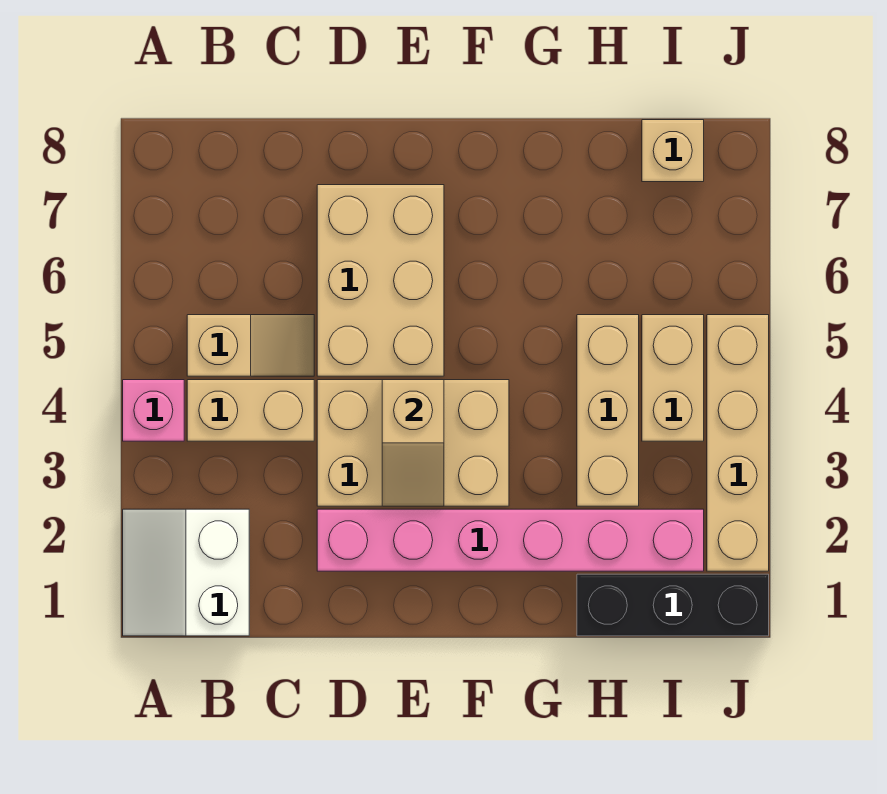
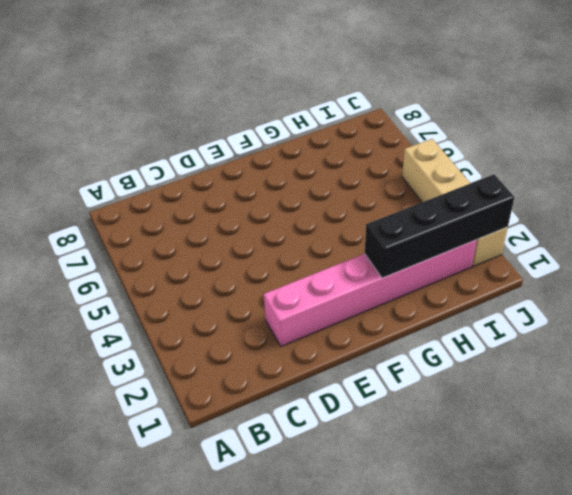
black brick G2:J2 level 2 -> none
none -> white slope A1:B2 level 1 top B
none -> pink brick A4 level 1
none -> tan brick B4:C4 level 1

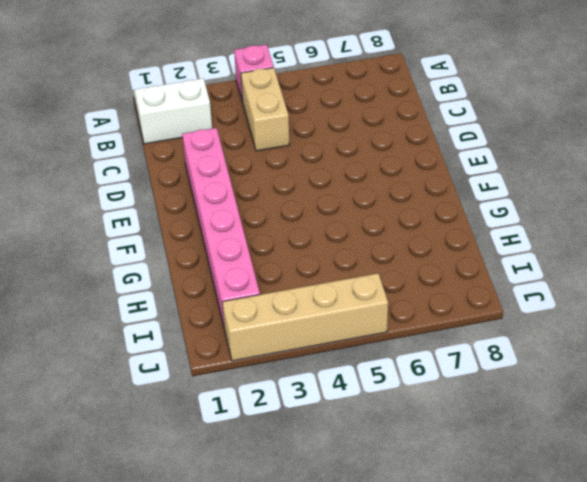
none -> tan slope B5:C5 level 1 top B
none -> tan brick D3:F4 level 1
none -> tan brick D5:E7 level 1

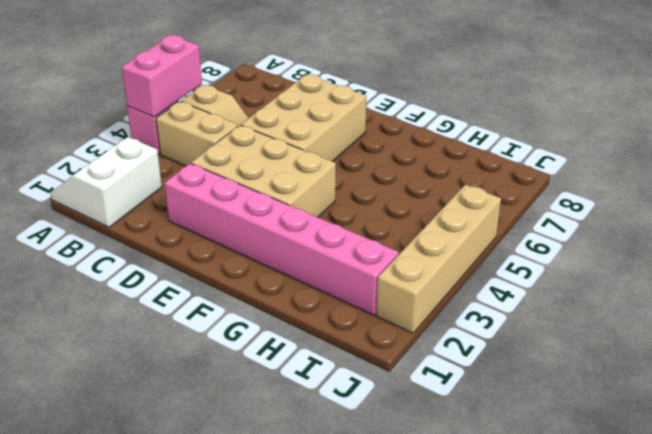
pink brick A4:A5 level 2 -> none
none -> black brick H1:J1 level 1
none -> tan brick H3:H5 level 1
none -> tan brick I4:I5 level 1

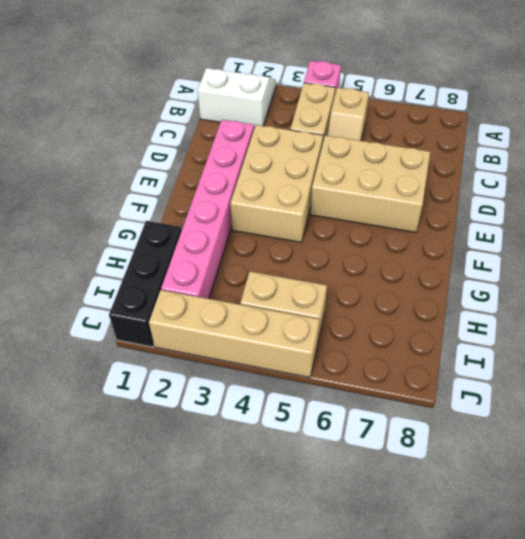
none -> tan brick H3:H5 level 1
none -> tan brick I8 level 1
none -> tan slope E3:E4 level 2 top 4

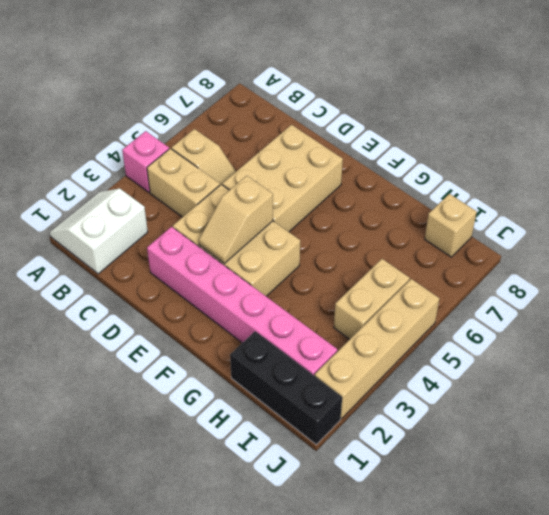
none -> tan brick H3:H5 level 1

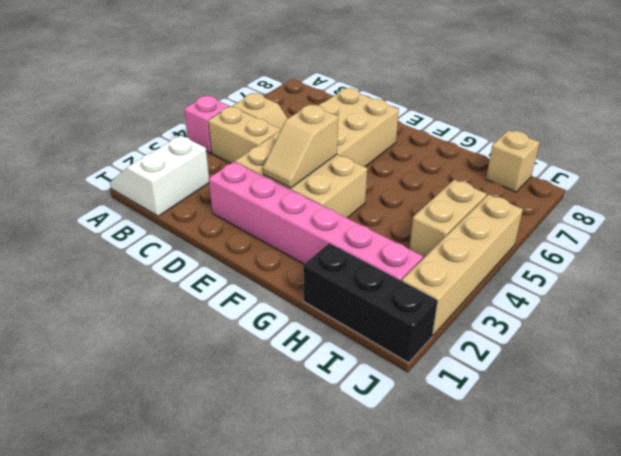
none -> tan brick H3:H5 level 1

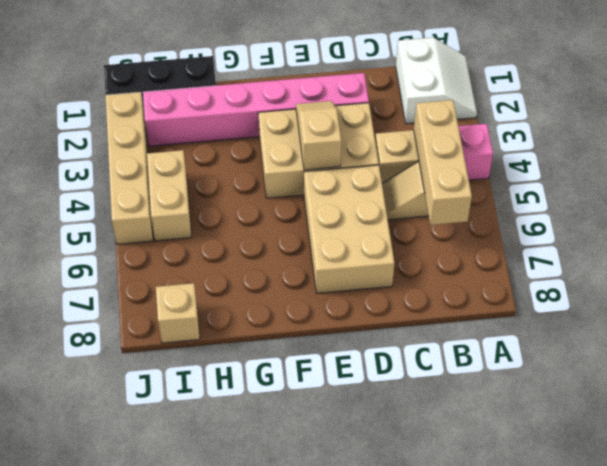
tan brick B4:B6 level 2 -> tan brick H3:H5 level 1

